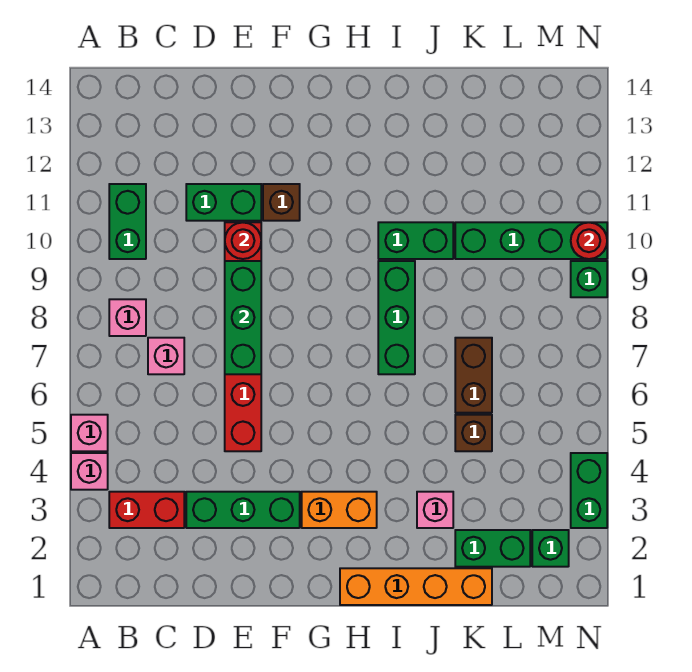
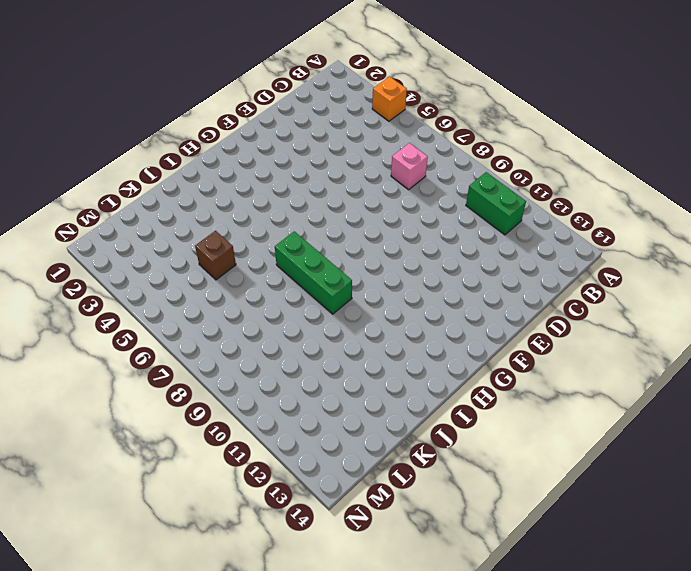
orange brick A4 level 1 -> pink brick A4 level 1
none -> pink brick A5 level 1
none -> red brick B3:C3 level 1
none -> pink brick B8 level 1

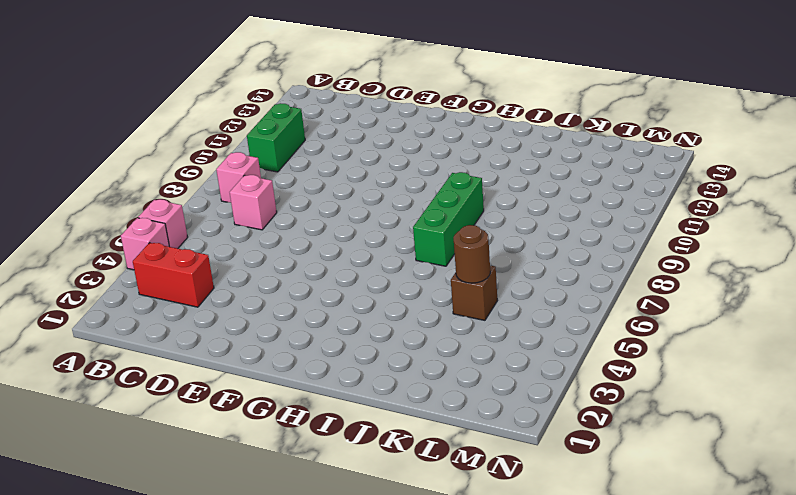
brown round brick K5 level 2 -> none
none -> green brick D3:F3 level 1
none -> green brick D11:E11 level 1
none -> red brick E5:E10 level 1

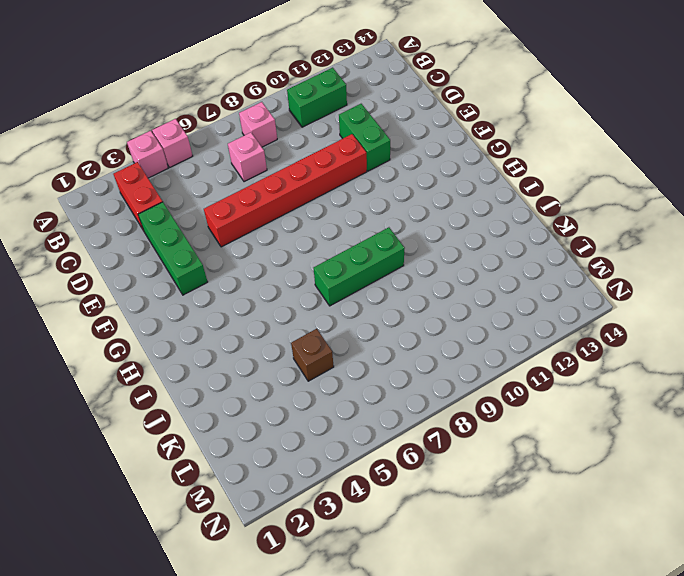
none -> brown brick F11 level 1
none -> orange brick G3:H3 level 1
none -> orange brick H1:K1 level 1

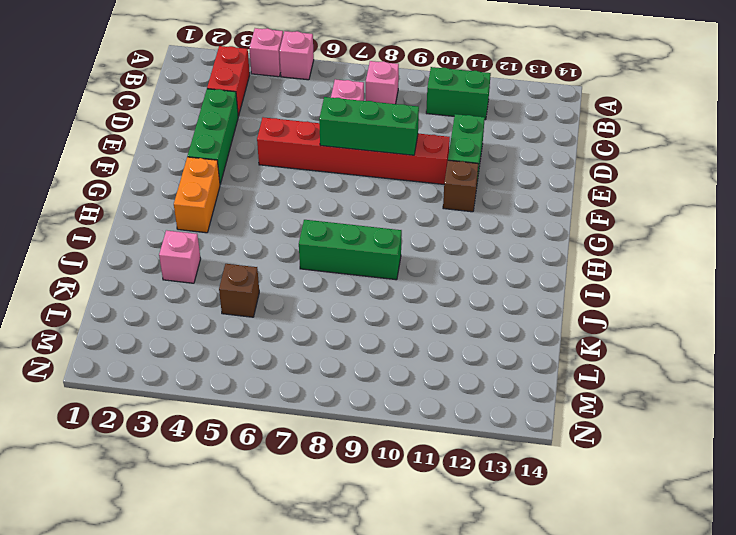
none -> orange brick H1:K1 level 1
none -> green brick I10:J10 level 1
none -> green brick K2:L2 level 1

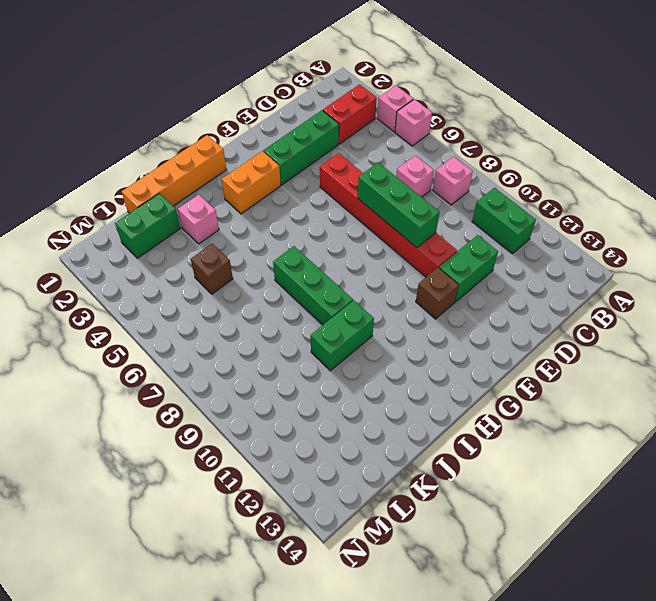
none -> brown brick K6:K7 level 1
none -> green brick K10:N10 level 1
none -> green brick M2 level 1

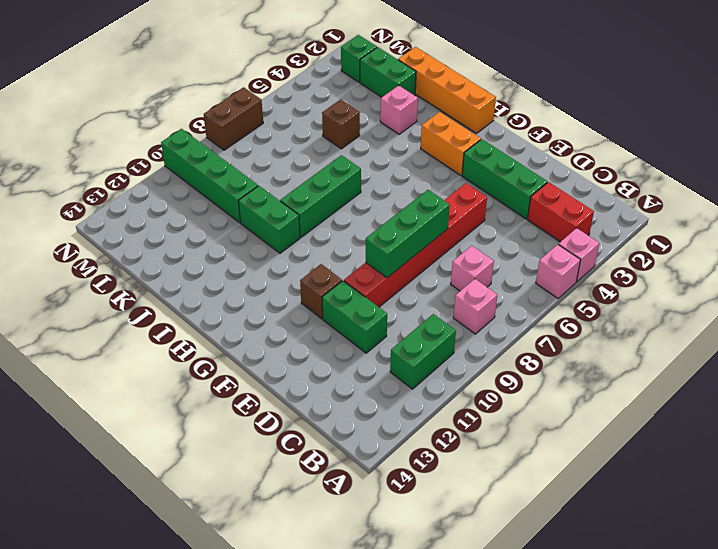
brown brick N7:N8 level 1 -> brown brick K6:K7 level 1
none -> green brick N3:N4 level 1
none -> green brick N9 level 1
none -> red round brick E10 level 2

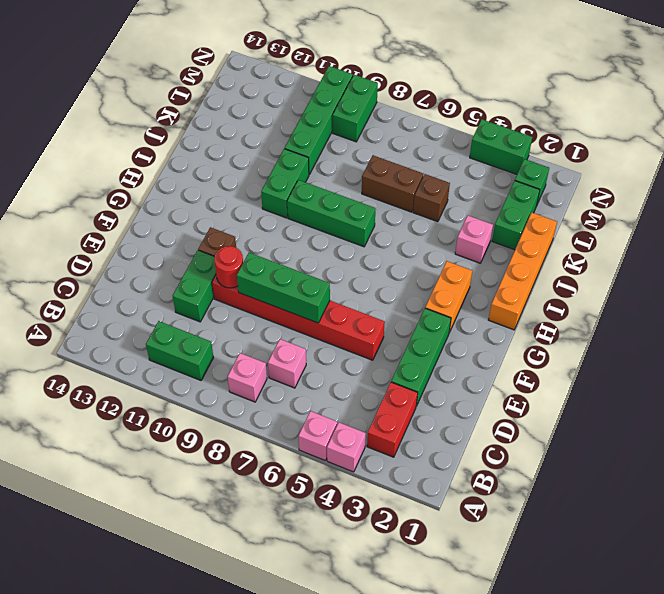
green brick M9:N9 level 1 -> green brick N9 level 1
none -> red round brick N10 level 2

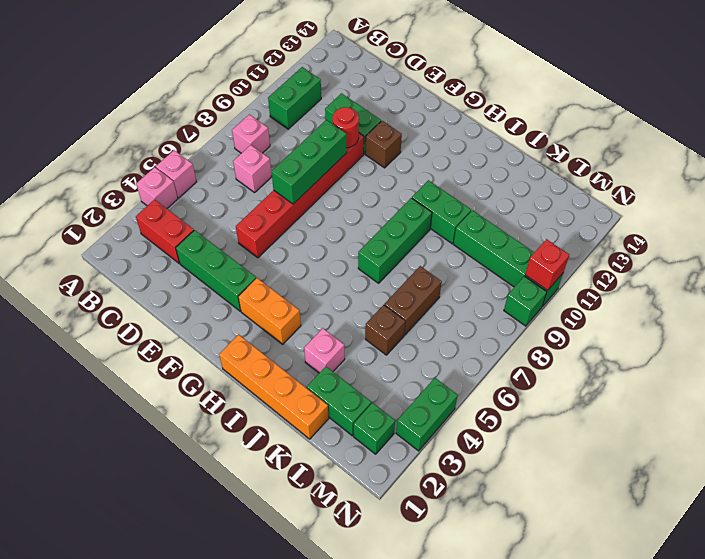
red brick N10 level 2 -> red round brick N10 level 2

